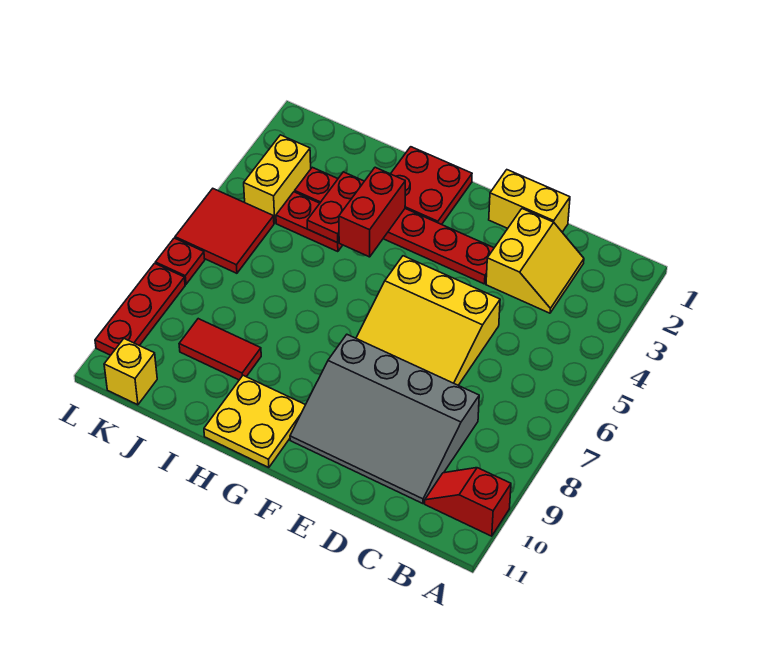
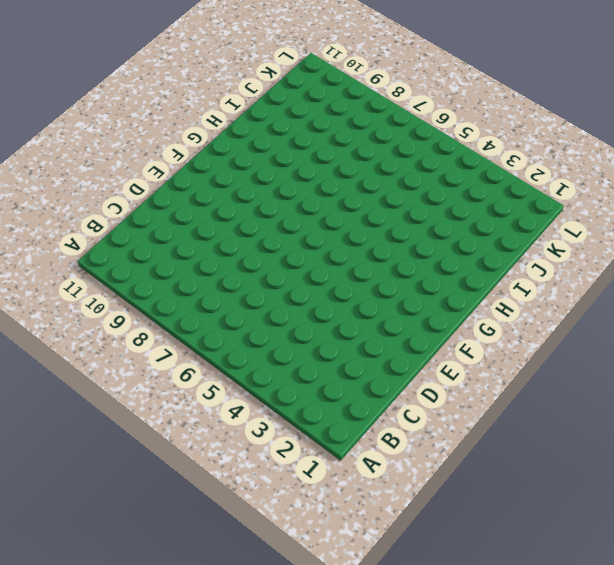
none -> red slope A10:B10 level 1 top A
none -> yellow slope C2:D3 level 1 top D
none -> grey slope C8:F10 level 1 top 8

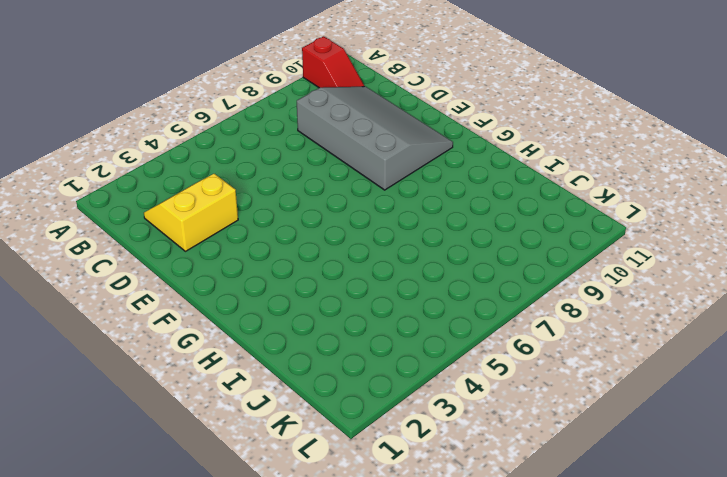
none -> yellow brick D1:E1 level 1
none -> yellow slope D5:F7 level 1 top 5
none -> red plate E3:J3 level 1

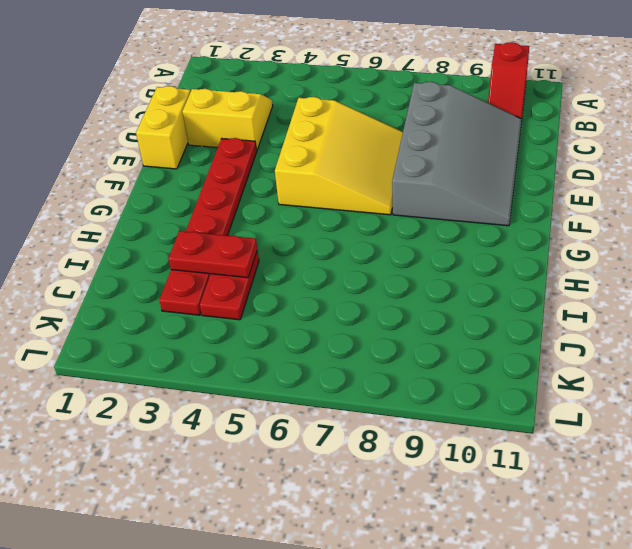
none -> red plate G1:H2 level 1
none -> yellow plate G10:H11 level 1
none -> red tile I9:J9 level 1

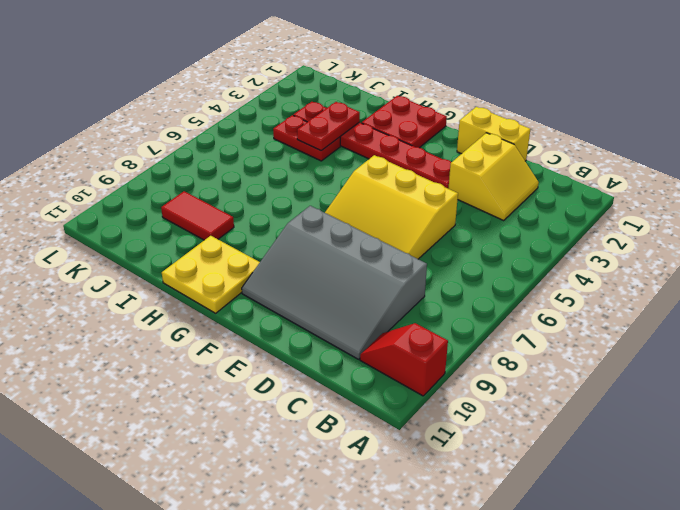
none -> yellow brick K3:K4 level 1
none -> red tile K5:L6 level 1
none -> yellow brick K11 level 1

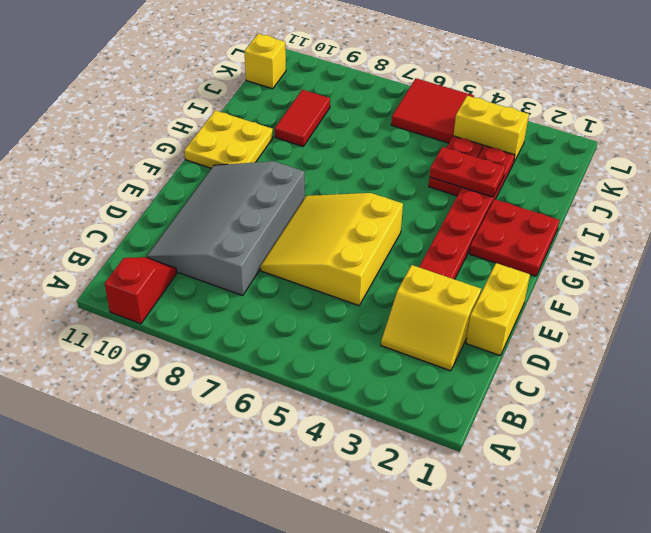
none -> red plate L7 level 1
none -> red plate L8:L10 level 1
none -> red brick H3:H4 level 2

